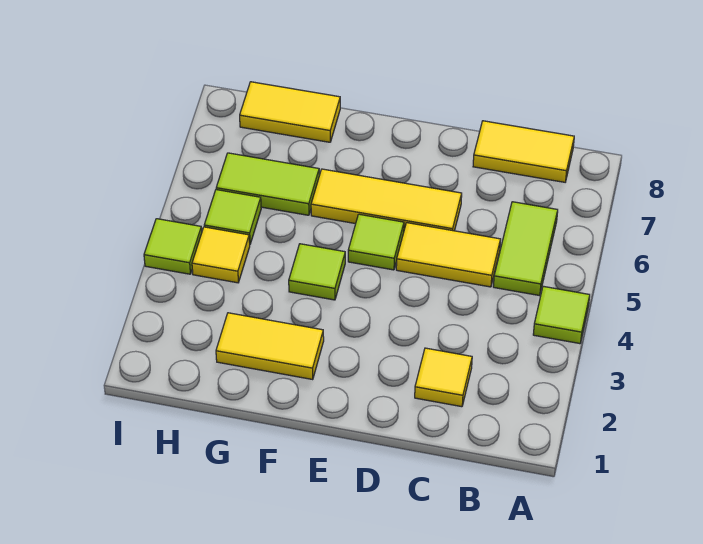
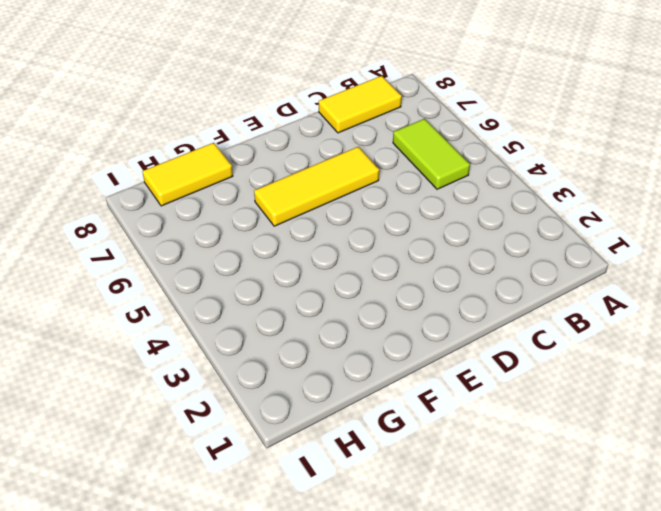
none -> lime tile A4 level 1
none -> yellow tile C2 level 1
none -> yellow tile C5:D5 level 1

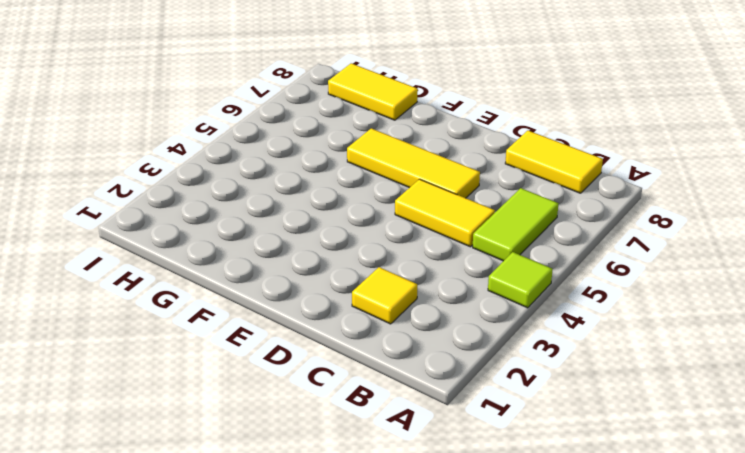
none -> lime tile E5 level 1
none -> yellow tile F2:G2 level 1
none -> lime tile F4 level 1

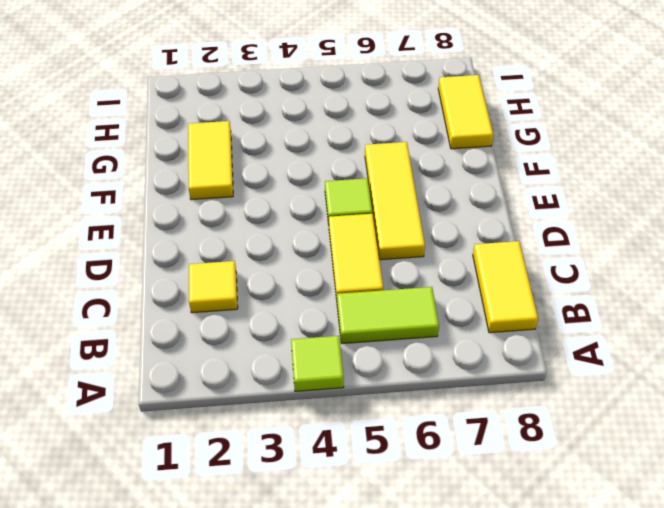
none -> lime tile F4 level 1
none -> lime tile G6:H6 level 1
none -> yellow tile H4 level 1

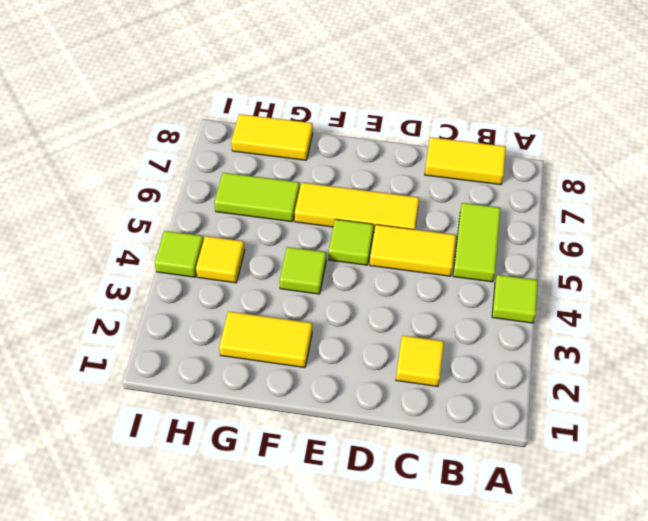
none -> lime tile H5 level 1

